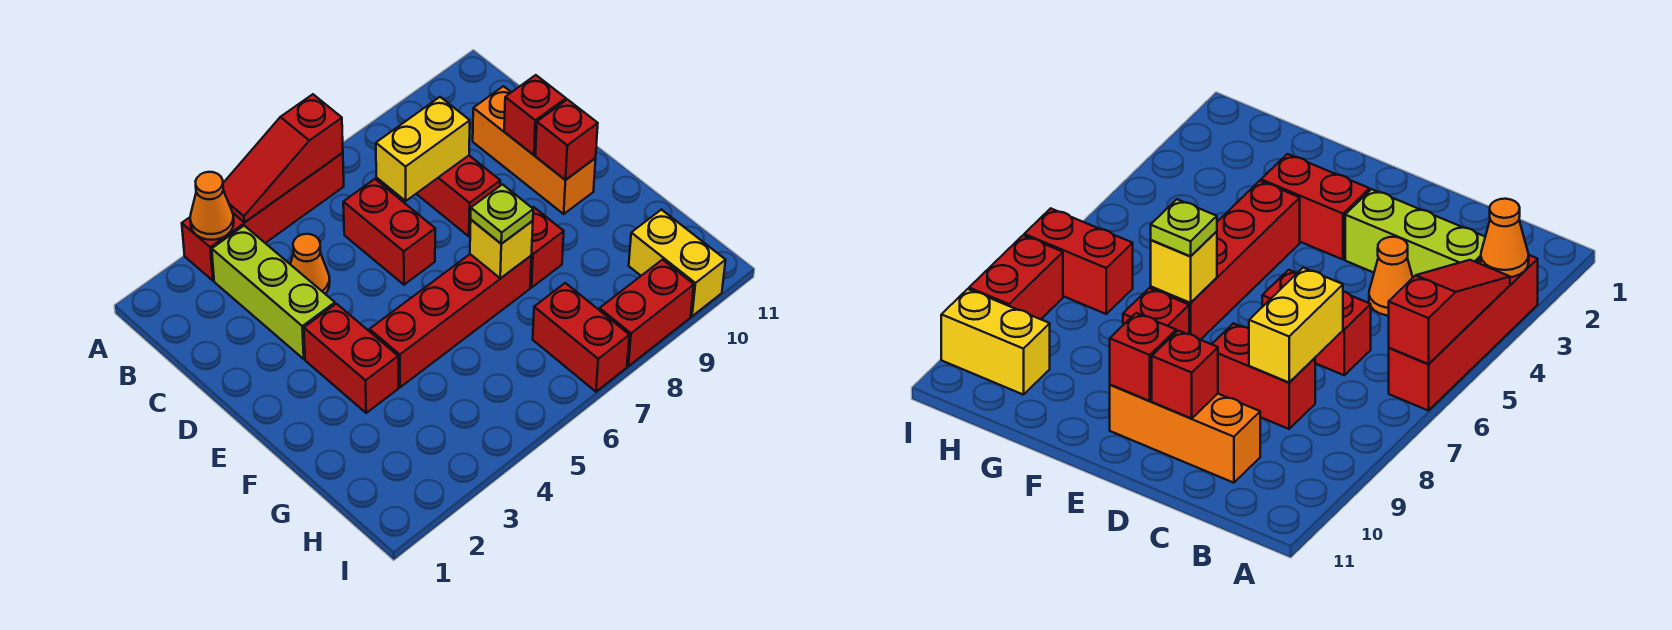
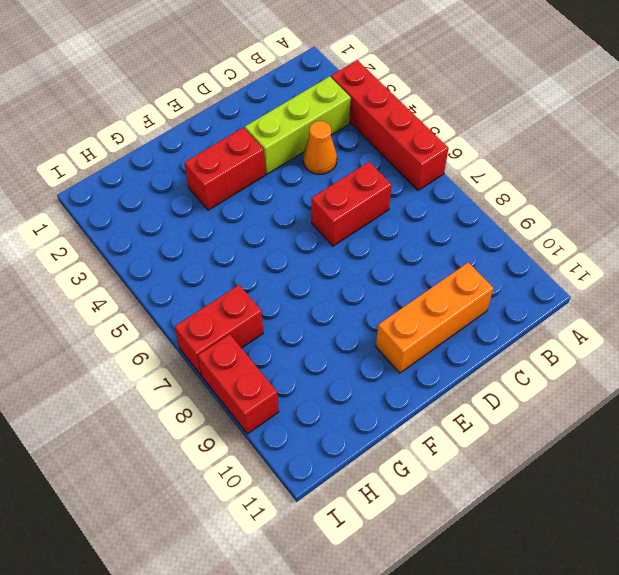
none -> red brick C8:D8 level 1
none -> red brick F4:F7 level 1
none -> red brick F8 level 1

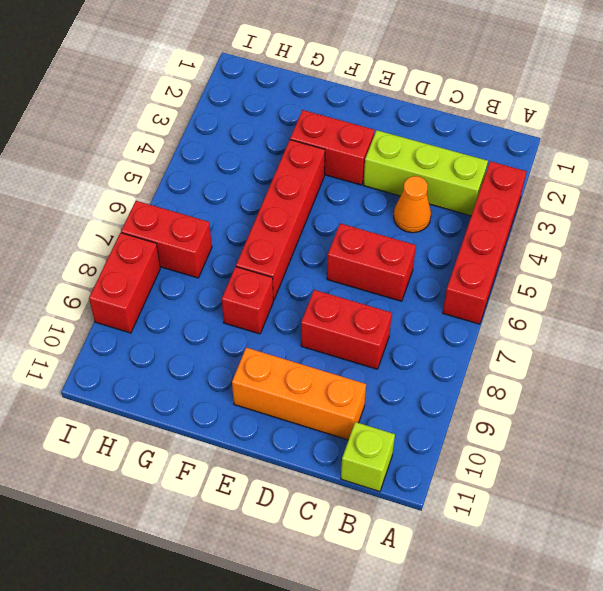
lime brick B11 level 1 -> none
none -> yellow brick H10:I10 level 1
none -> orange cone A3 level 2
none -> red slope A4:A6 level 2 top 6

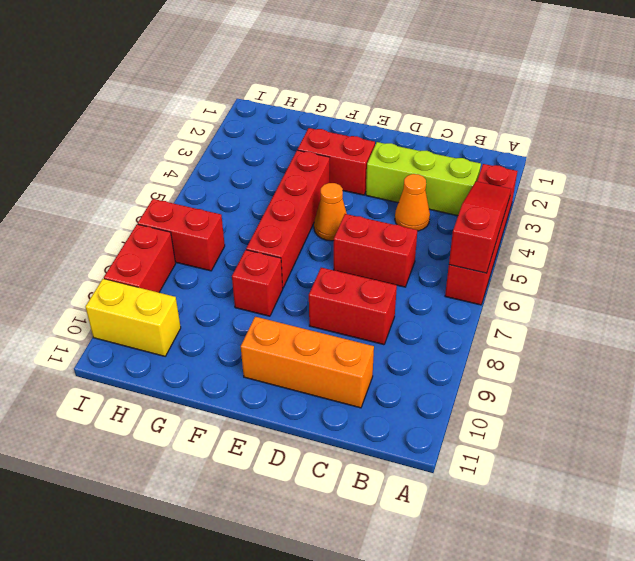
orange cone E5 level 1 -> orange cone A3 level 2
none -> yellow brick C7:C8 level 2
none -> red brick D10 level 2
none -> red brick E10 level 2

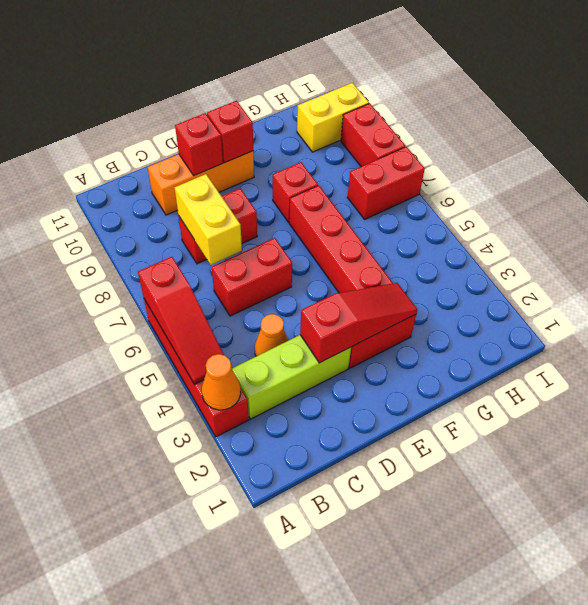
red slope D3:F3 level 2 top D -> none
none -> yellow brick F7 level 2
none -> lime plate F7 level 3

